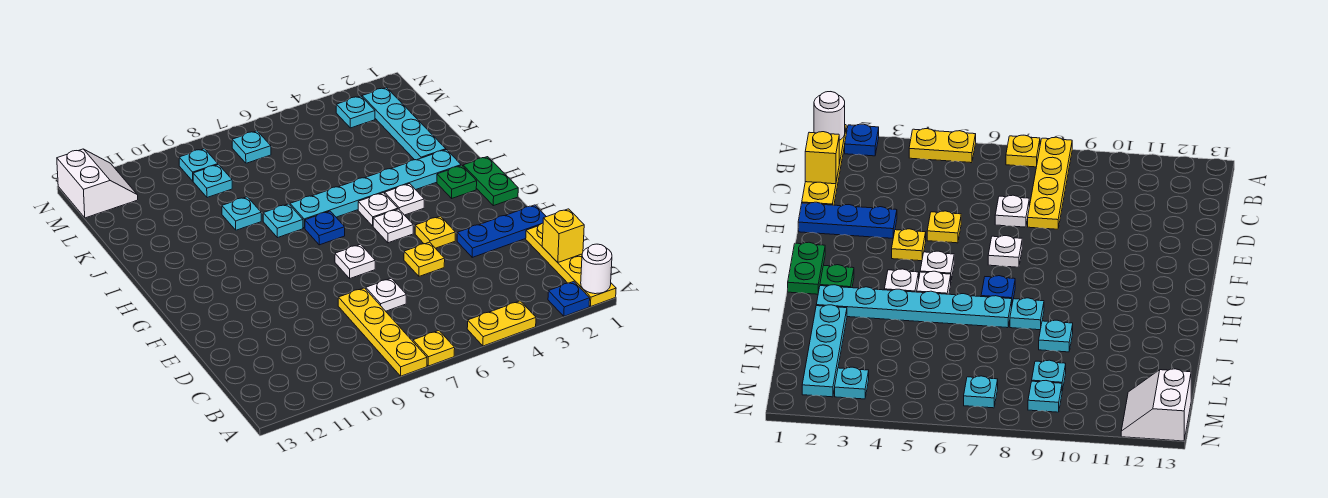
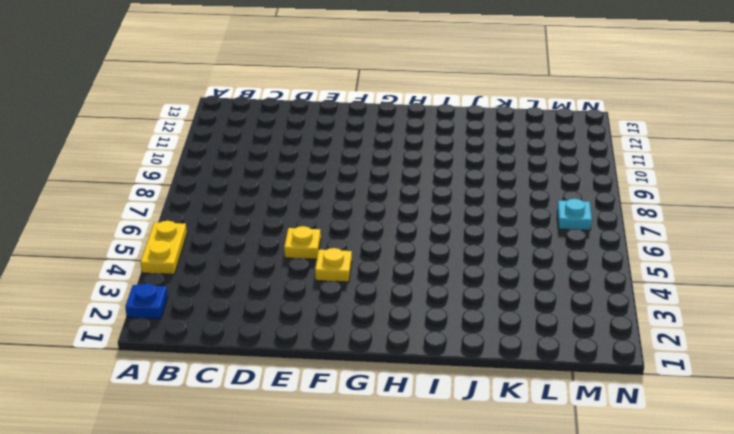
none -> yellow plate A1:D1 level 1
none -> yellow plate A7 level 1
none -> yellow plate A8:D8 level 1

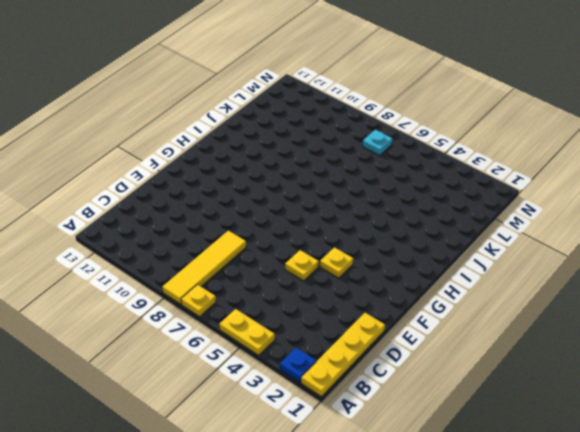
yellow tile A8:D8 level 1 -> yellow plate A8:D8 level 1
none -> white plate D7 level 1
none -> blue plate E1:E3 level 1
none -> white plate F7 level 1

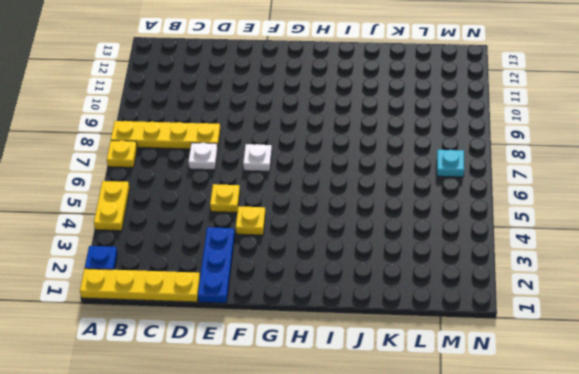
none -> green plate G1:H1 level 1
none -> white plate G5 level 1
none -> green plate H2 level 1

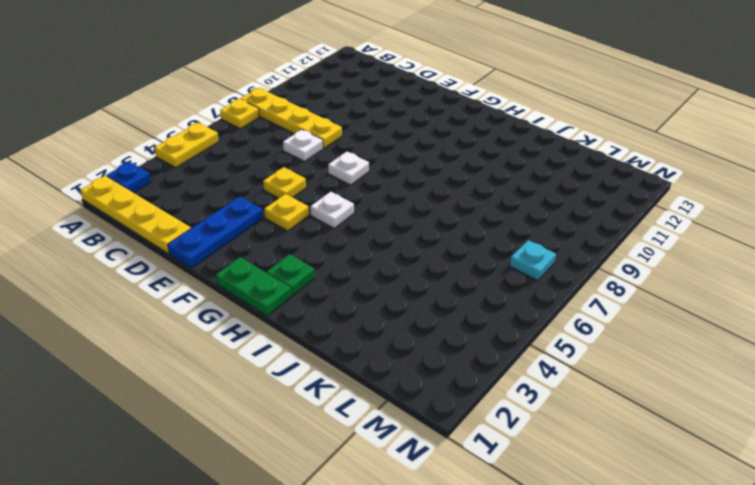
none -> white plate H4 level 1
none -> white plate H5 level 1
none -> blue plate H7 level 1

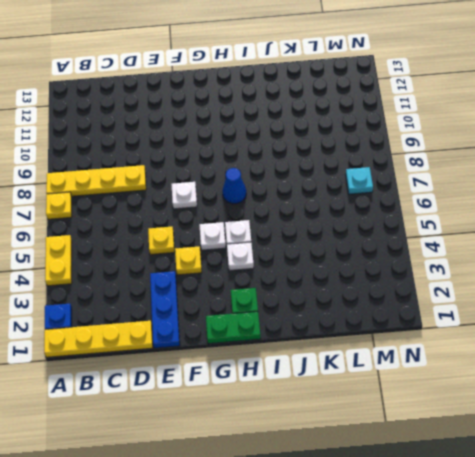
blue cone H7 level 1 -> blue plate H7 level 1
none -> white plate D7 level 1
none -> cyan plate I2:I7 level 1
none -> cyan plate I8 level 1

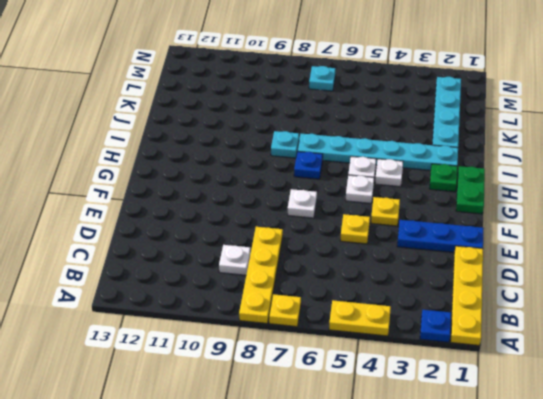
white plate C9 level 1 -> white plate D7 level 1
none -> cyan plate J9 level 1
none -> cyan plate L9 level 1
none -> cyan plate M3 level 1

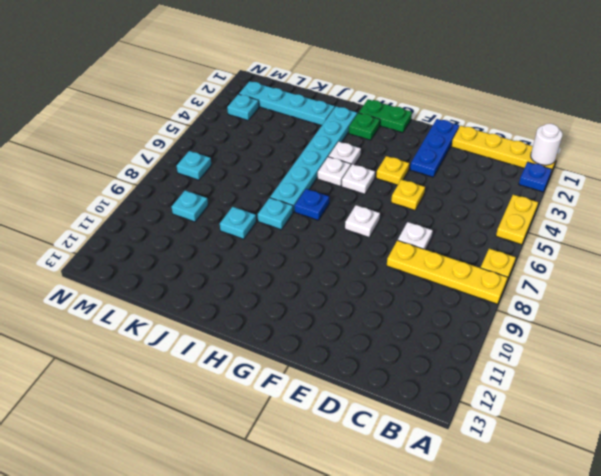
none -> cyan plate M9 level 1
none -> white slope M12:N13 level 1 top 13
none -> yellow brick C1 level 2

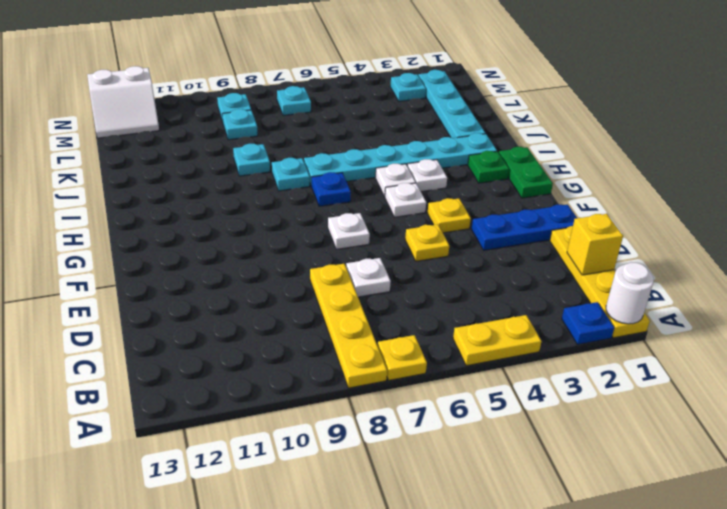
white slope M12:N13 level 1 top N -> white slope M12:N13 level 1 top 13

